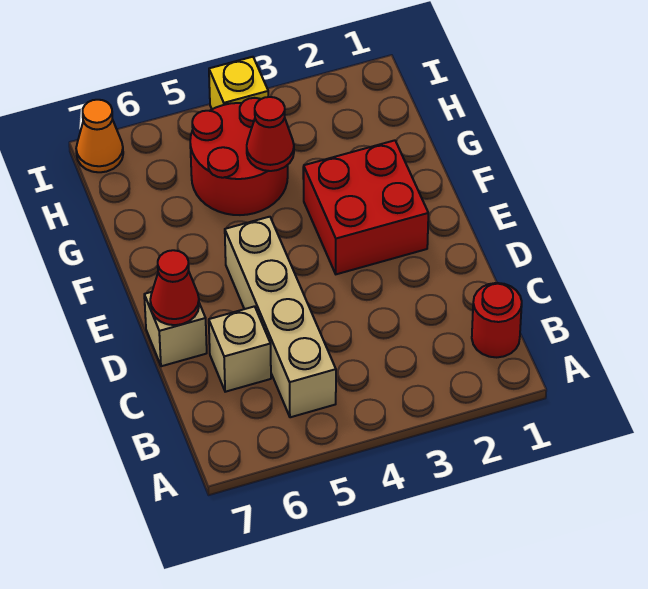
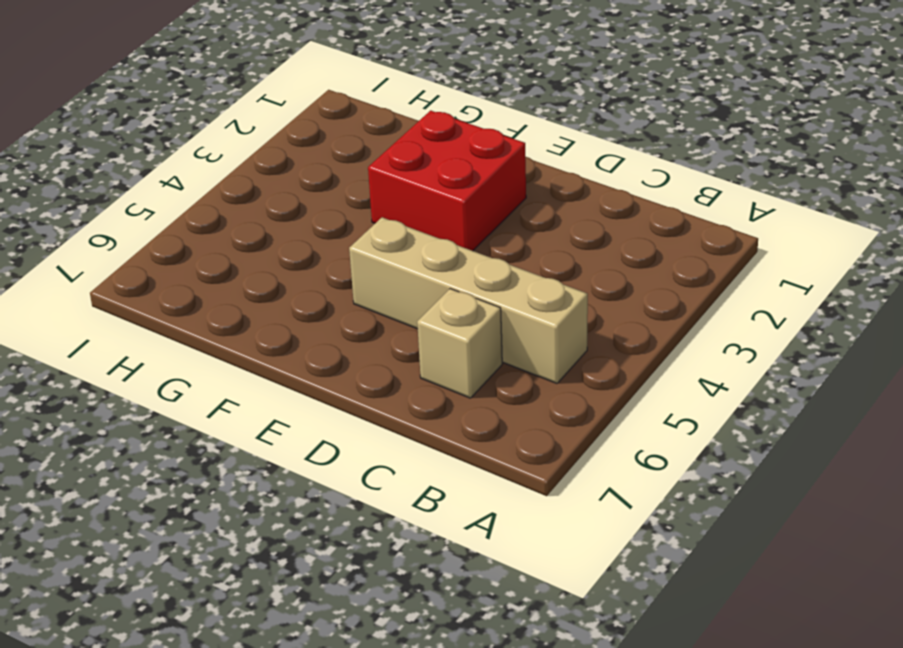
none -> red round brick B1 level 1
none -> tan brick D7 level 1

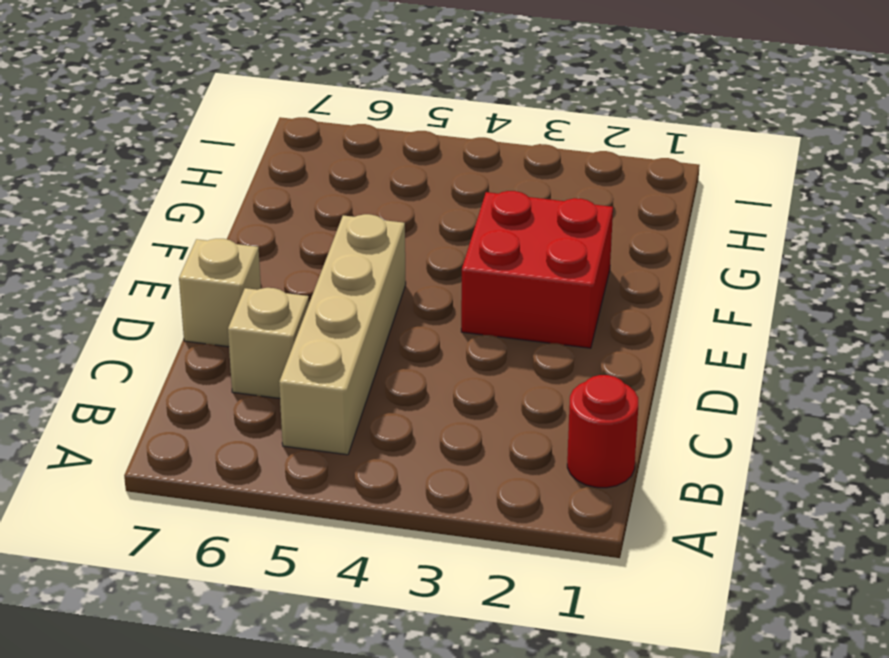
none -> red round brick G4:H5 level 1
none -> yellow brick I4 level 1

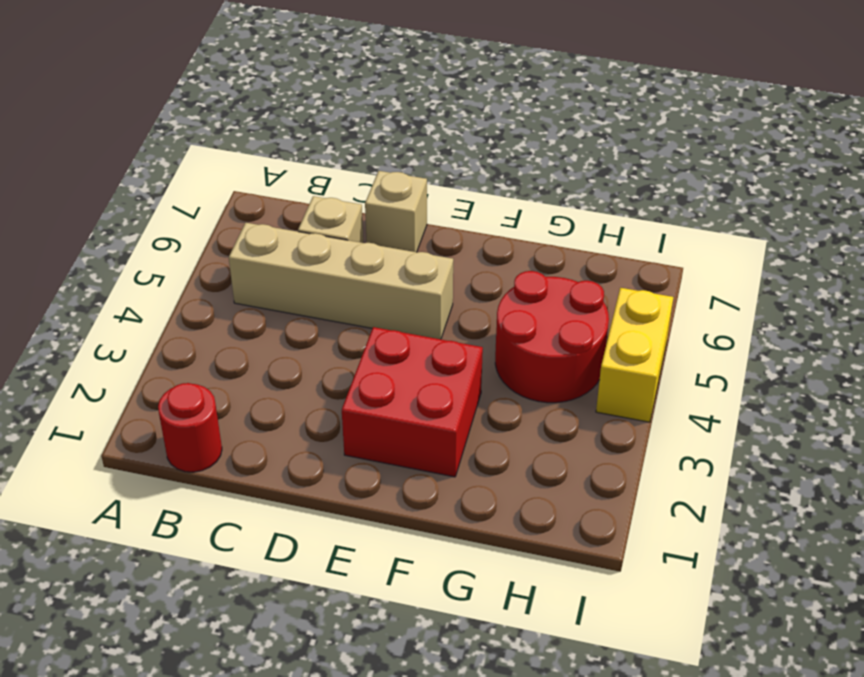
yellow brick I4:I5 level 1 -> yellow brick I4 level 1
none -> orange cone I7 level 1
none -> red cone D7 level 2

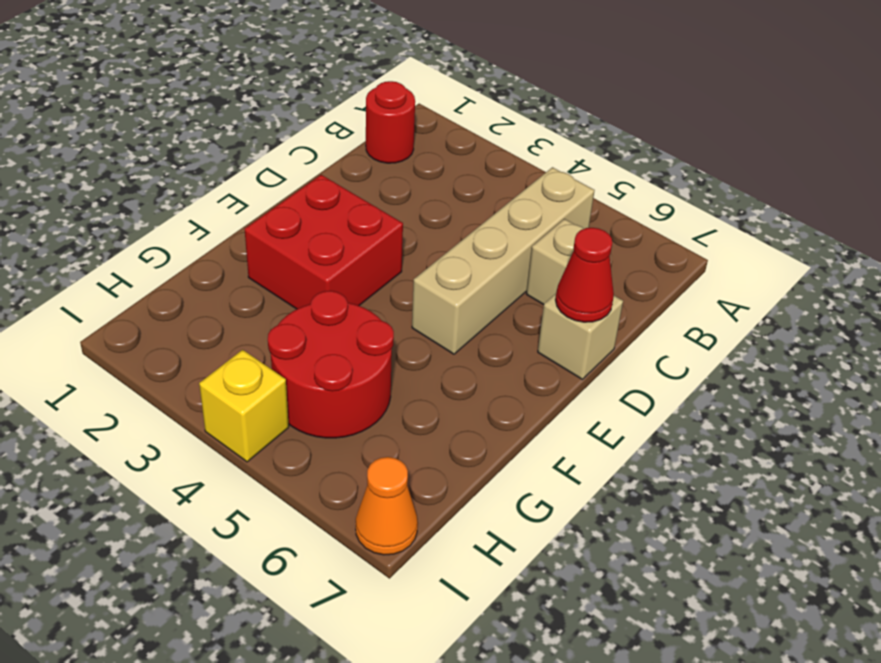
none -> red cone G4 level 2

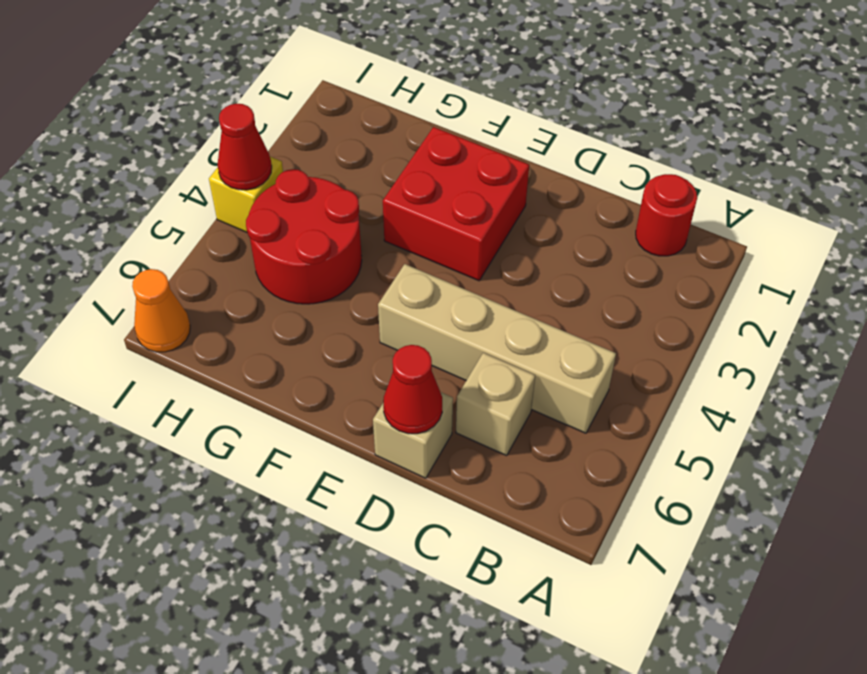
red cone I4 level 2 -> red cone G4 level 2

